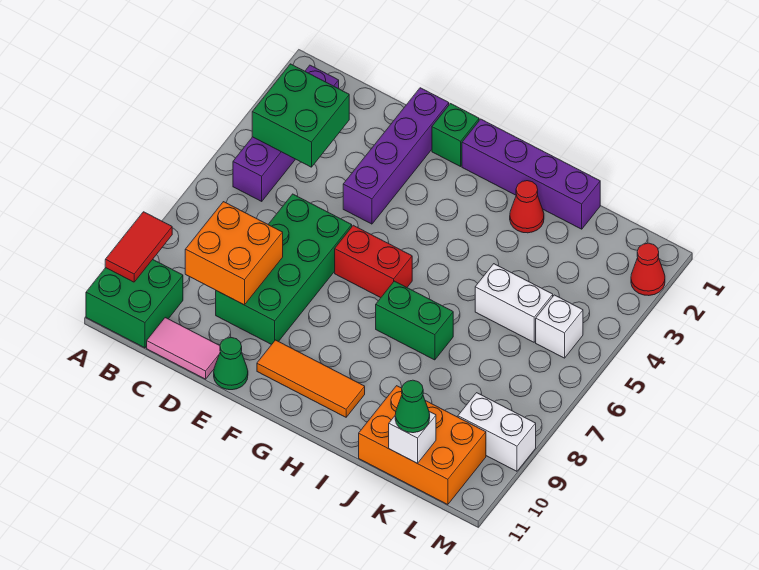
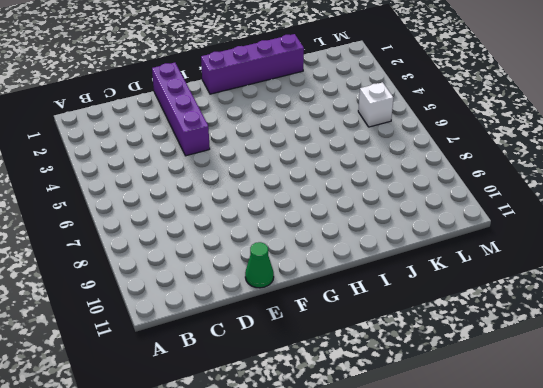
none -> green brick A10:B11 level 1
none -> purple brick B2:B5 level 1
none -> pink tile C11:D11 level 1

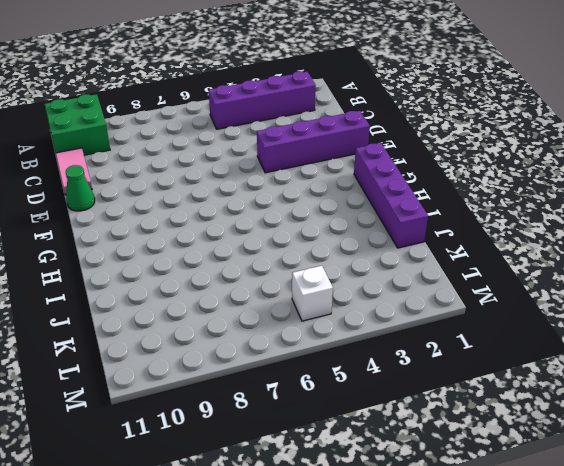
none -> green brick D6:E9 level 1
none -> green brick F1 level 1
none -> red brick F6:G6 level 1

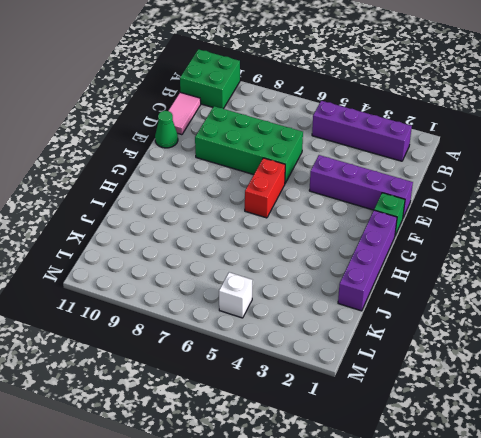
none -> orange tile F10:H10 level 1
none -> green brick H7:I7 level 1
none -> red cone I2 level 1

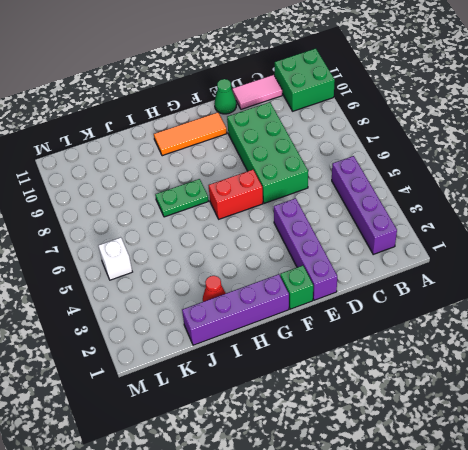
green plate H7:I7 level 1 -> green brick H7:I7 level 1
none -> white brick J5:K5 level 1
none -> orange brick J10:L11 level 1
none -> white brick L9:M9 level 1

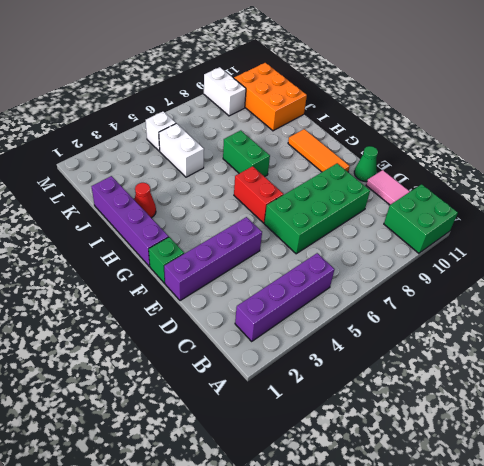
none -> red cone M2 level 1
none -> red tile A9:A10 level 2
none -> green brick B3:C4 level 2

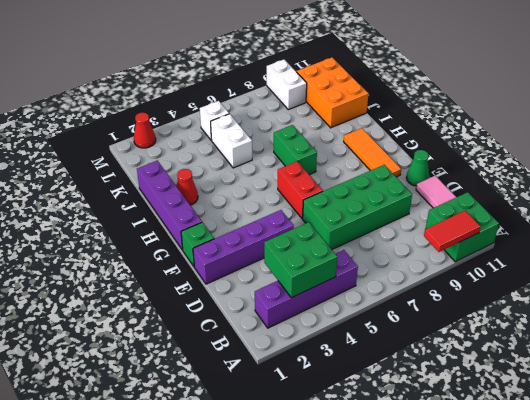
none -> orange brick C8:D9 level 2
none -> white brick K11 level 2
none -> green cone K11 level 3

